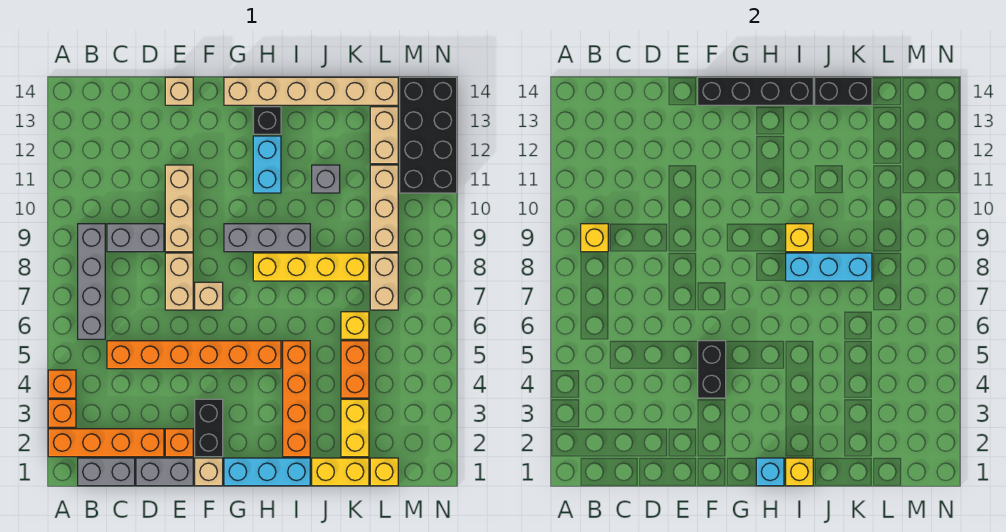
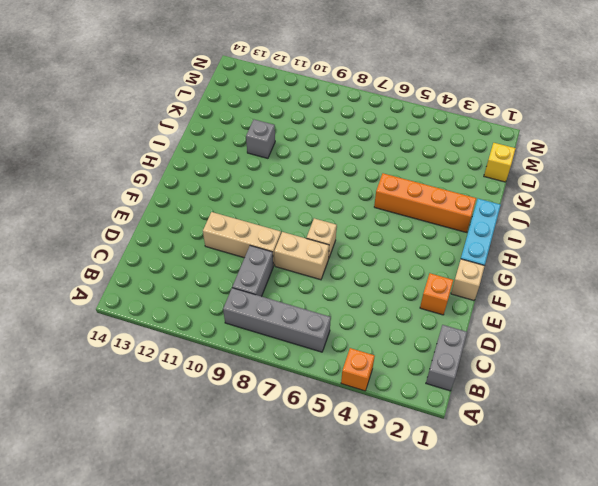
none -> orange brick A2:D2 level 1
none -> orange brick A3 level 1
none -> orange brick C5:H5 level 1
none -> grey brick D1:E1 level 1

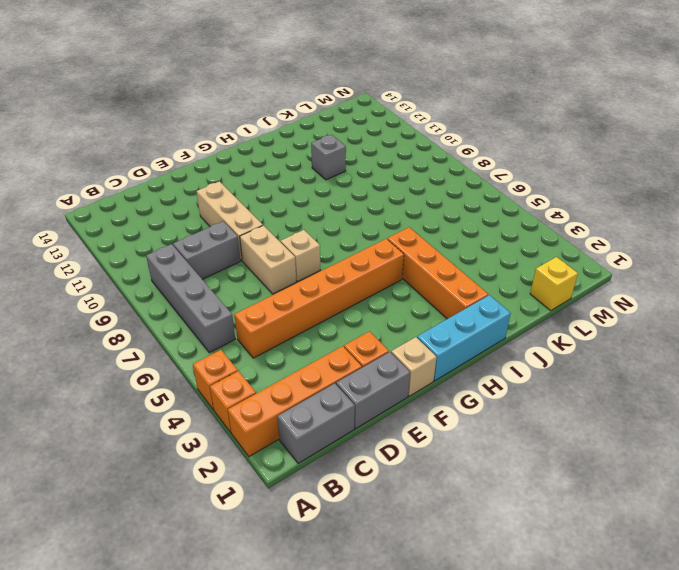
none -> tan brick E14 level 1
none -> black brick F2:F3 level 1
none -> grey brick G9:I9 level 1
none -> tan brick G14:L14 level 1

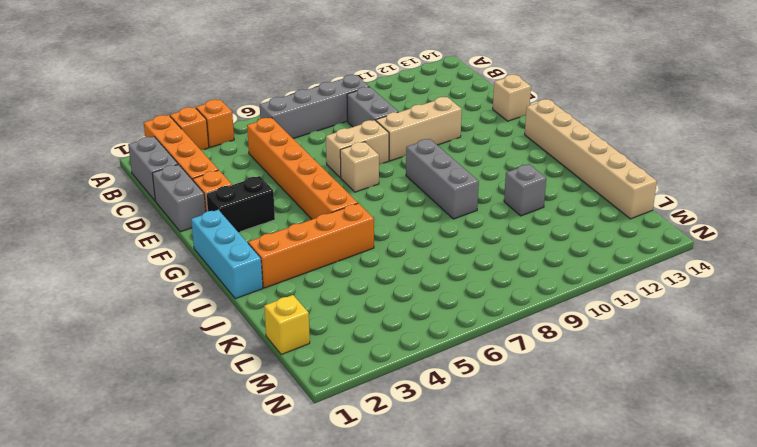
none -> tan brick F1 level 1
none -> yellow brick H8:K8 level 1
none -> cyan brick H11:H12 level 1
none -> black brick H13 level 1

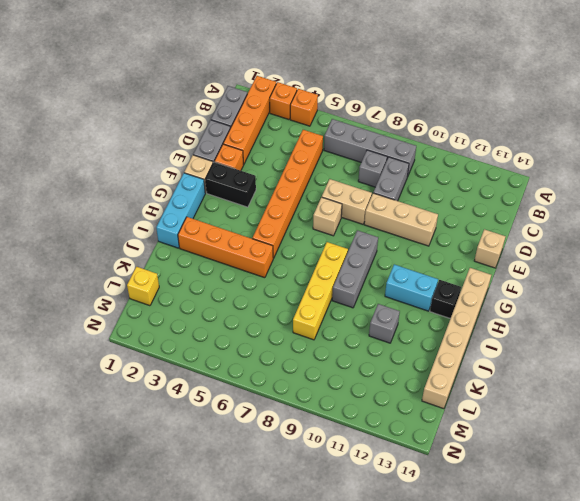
grey brick C8 level 1 -> none
none -> yellow brick J1:K1 level 1
none -> yellow brick K2:K3 level 1
none -> orange brick K4:K5 level 1
none -> yellow brick K6 level 1

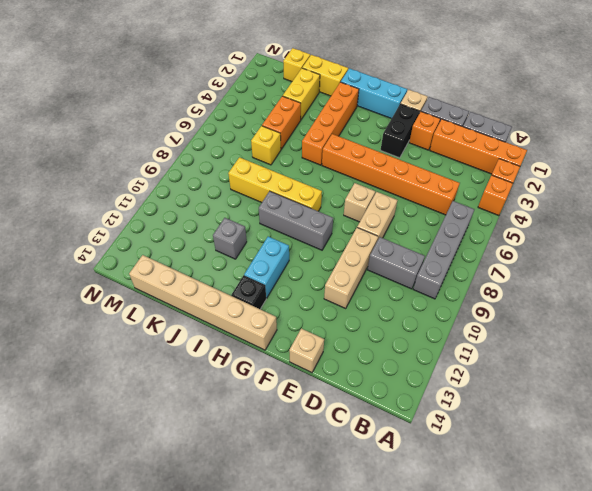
none -> tan brick L7:L8 level 1
none -> tan brick L9:L11 level 1
none -> tan brick L12:L13 level 1
none -> black brick M11:N14 level 1

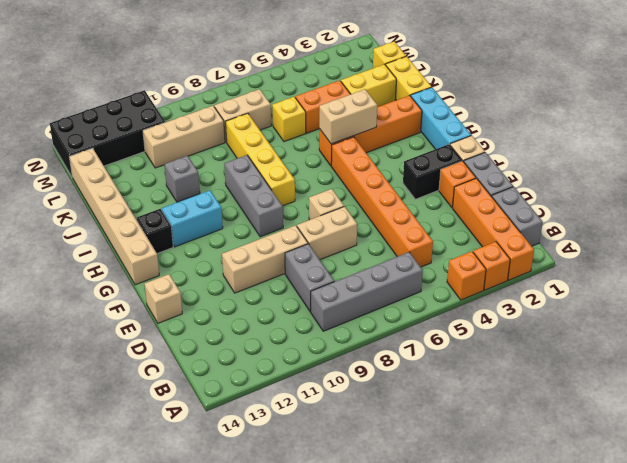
tan brick I4:I5 level 2 -> tan brick L12:L13 level 1
none -> yellow brick B9 level 2
none -> black brick F4:F5 level 2
none -> black brick F14:I14 level 2
none -> cyan brick H1 level 2

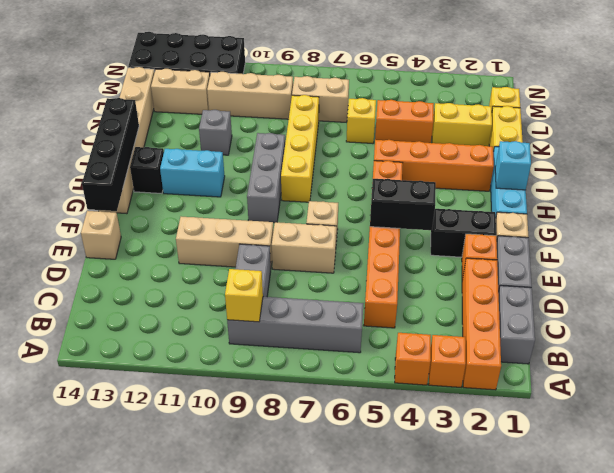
none -> yellow brick I1 level 2
none -> cyan brick I8:K8 level 2
none -> yellow brick I9 level 2
none -> black brick J14:K14 level 2

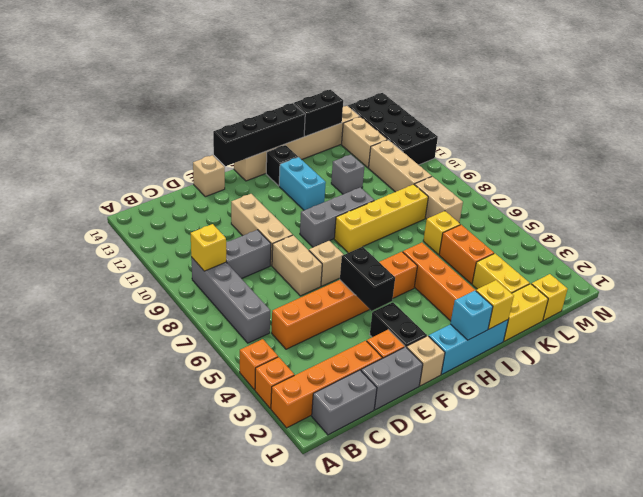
none -> cyan brick I8:K8 level 2
none -> yellow brick I9 level 2

